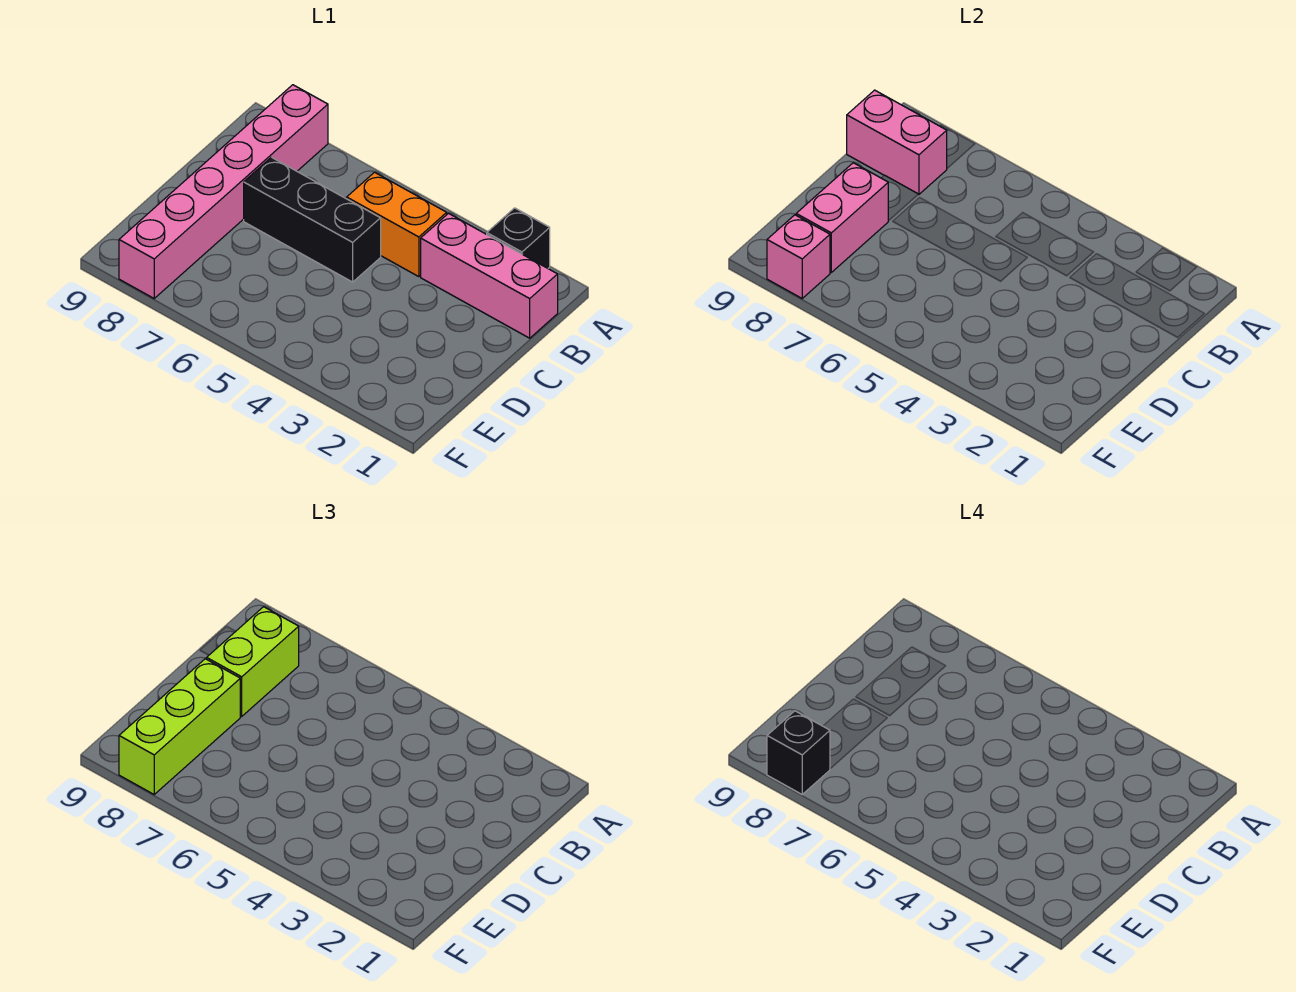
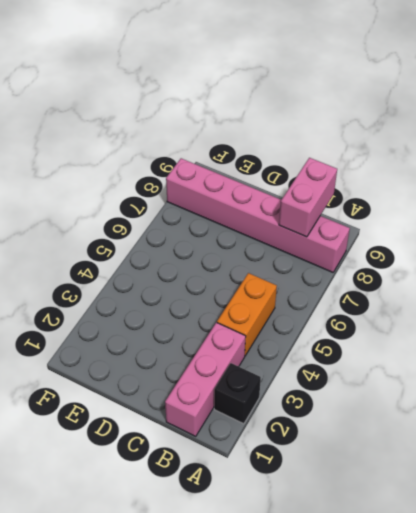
none -> black brick C5:C7 level 1
none -> pink brick D8:E8 level 2

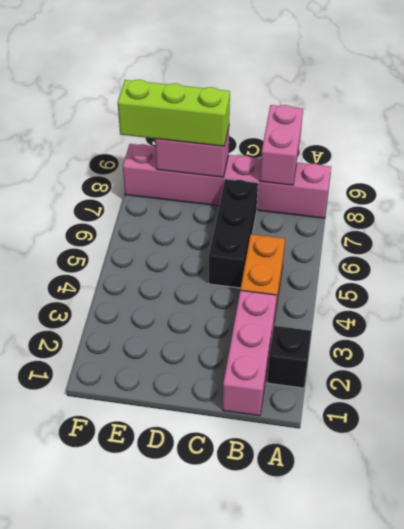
none -> pink brick F8 level 2
none -> lime brick B8:C8 level 3

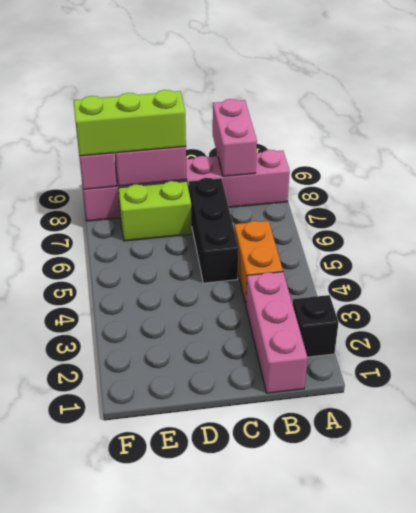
lime brick D7:E7 level 1 -> lime brick B8:C8 level 3
none -> black brick F8 level 4

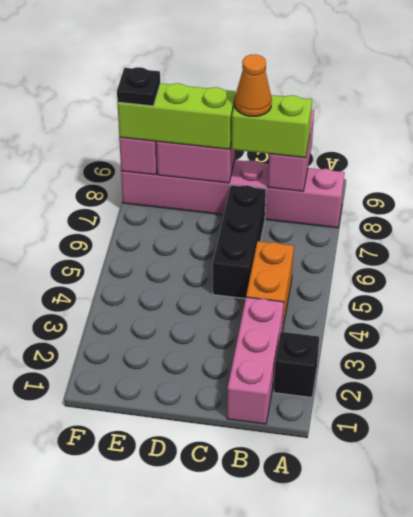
orange cone C8 level 4 -> none
black plate F8 level 4 -> black brick F8 level 4

